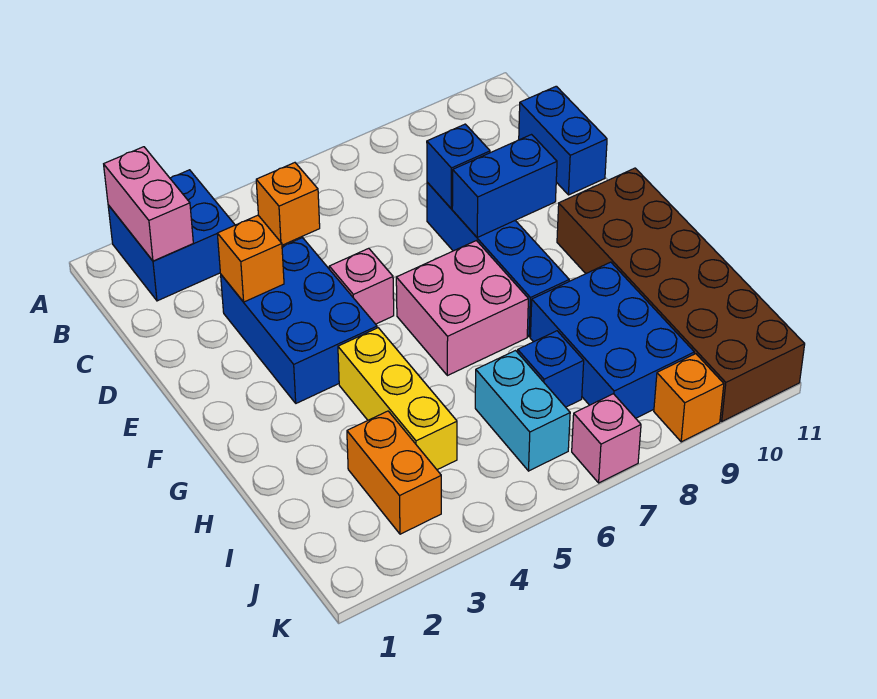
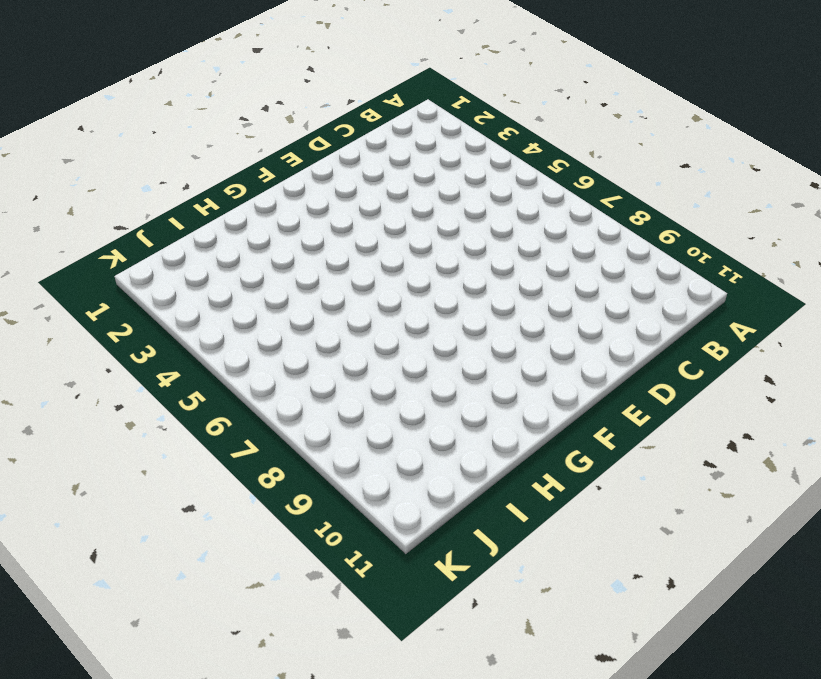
none -> blue brick A2:B3 level 1
none -> orange brick B5 level 1
none -> blue brick C11:D11 level 1

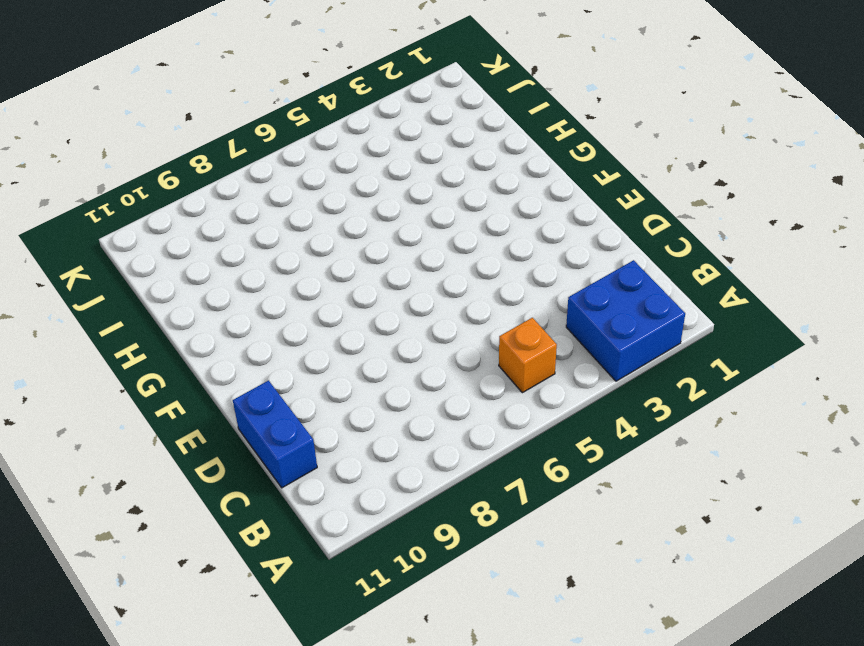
none -> blue brick D3:F4 level 1
none -> blue brick D8:G8 level 1
none -> pink brick E5 level 1

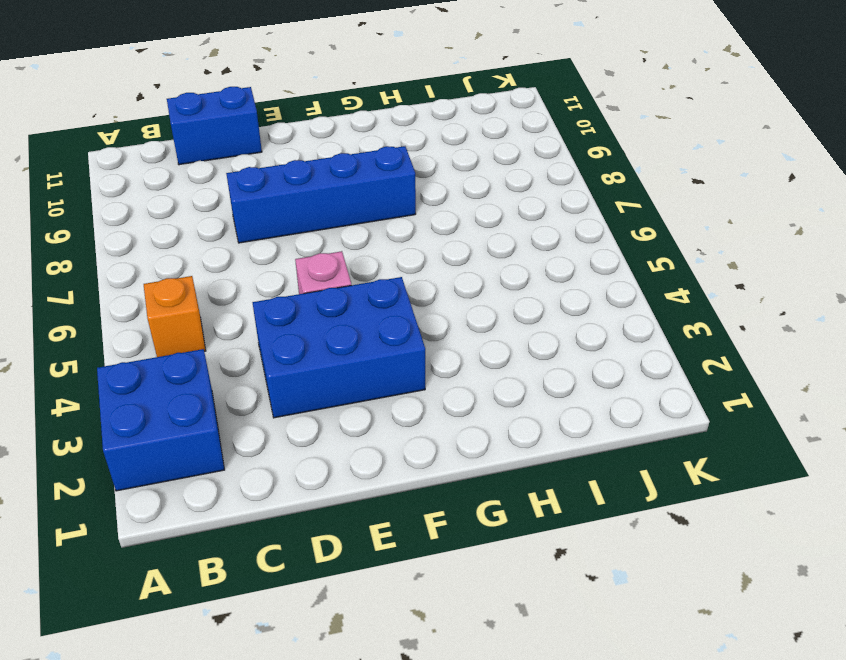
none -> pink brick F6:G7 level 1
none -> brown brick F10:K11 level 1
none -> yellow brick G4:I4 level 1

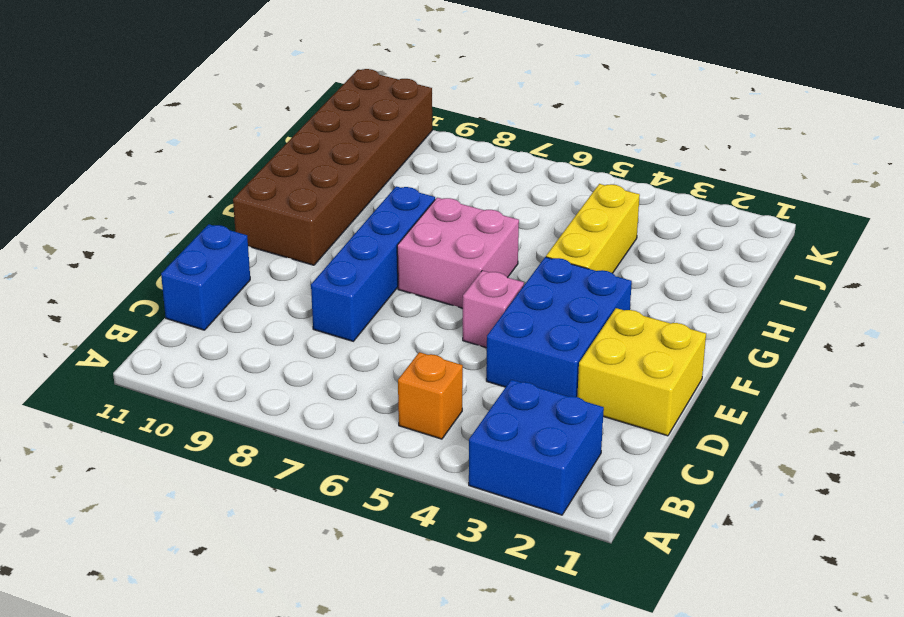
yellow brick D1:E2 level 1 -> none
none -> blue brick H8:J9 level 1
none -> orange brick I3:J3 level 1
none -> cyan brick I6:J6 level 1

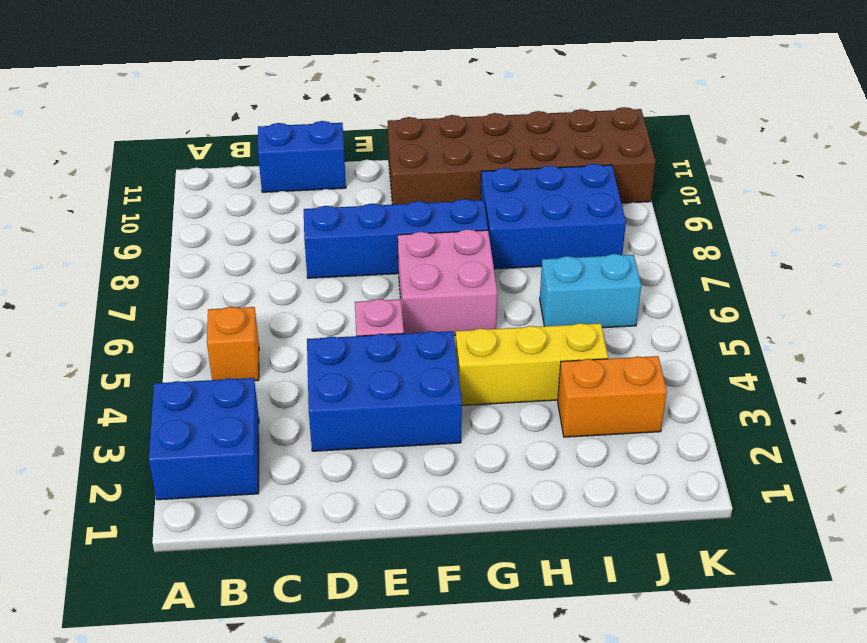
none -> blue brick I7 level 1
none -> pink brick K7 level 1
none -> orange brick K9 level 1

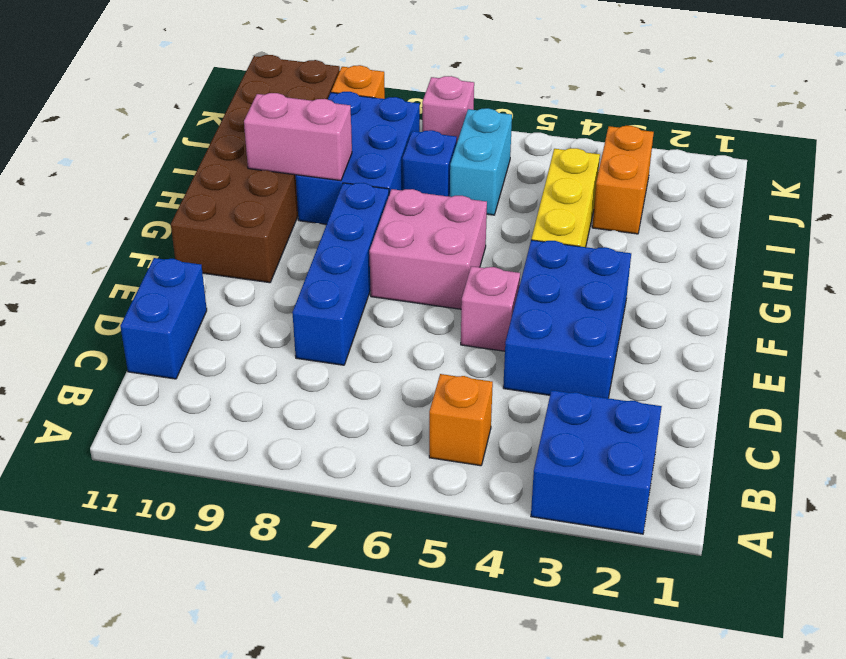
pink brick H9:H10 level 2 -> pink brick A2:B2 level 2
none -> orange brick D3 level 2
none -> blue brick D8 level 2
none -> blue brick E8:E9 level 2

